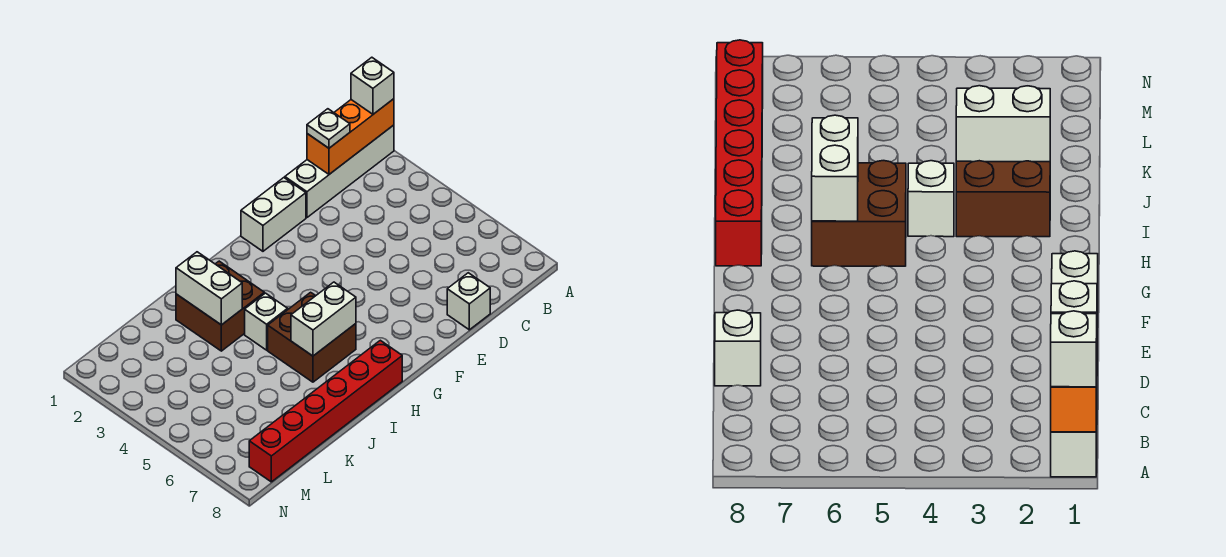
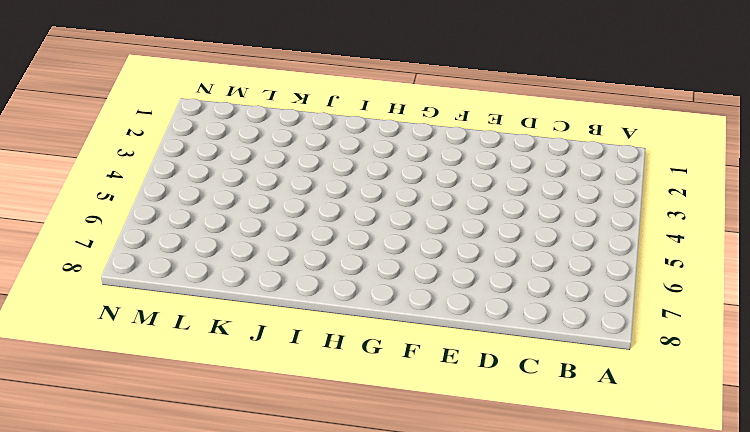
none -> white brick A1:D1 level 1
none -> white brick D8 level 1
none -> white brick E1:F1 level 1

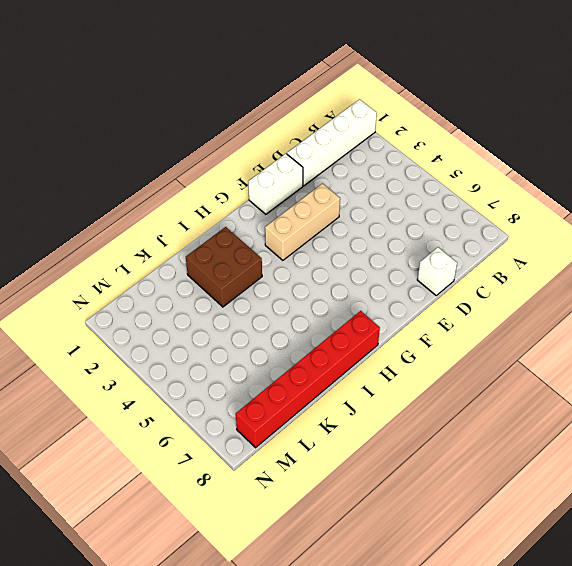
tan brick E3:G3 level 1 -> none
none -> brown brick H5:I6 level 1
none -> white brick I4 level 1
none -> orange brick A1:C1 level 2

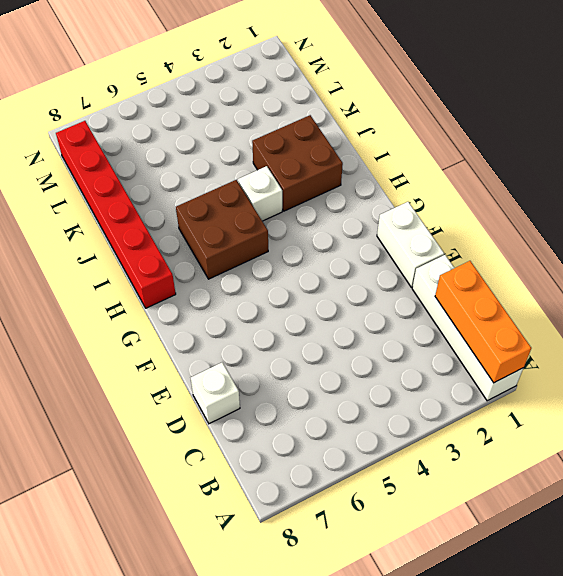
none -> white brick H6:I6 level 2
none -> white brick J2:J3 level 2
none -> white brick A1 level 3

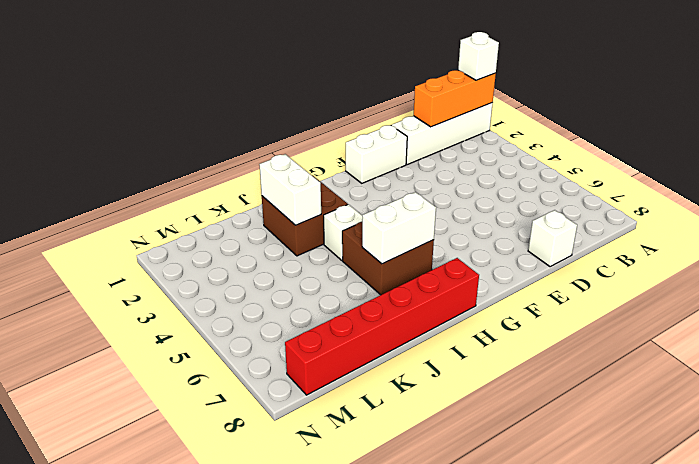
none -> white plate C1 level 3

